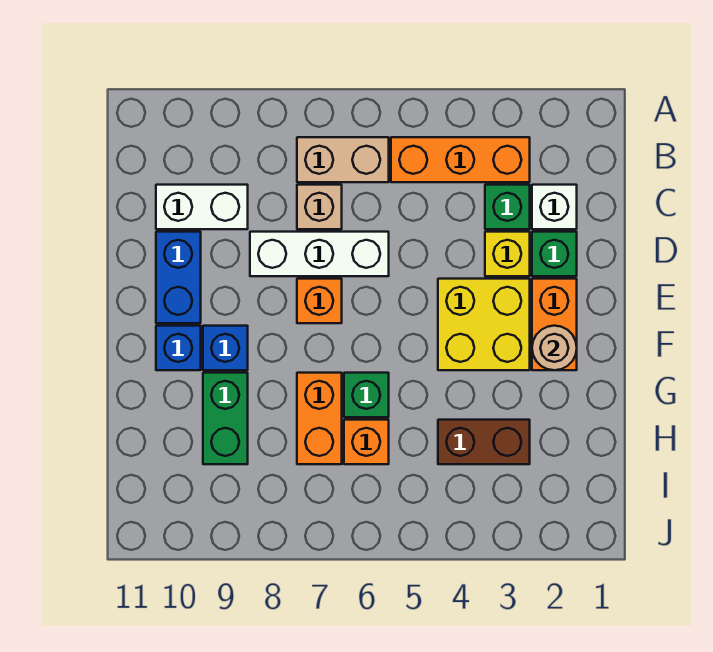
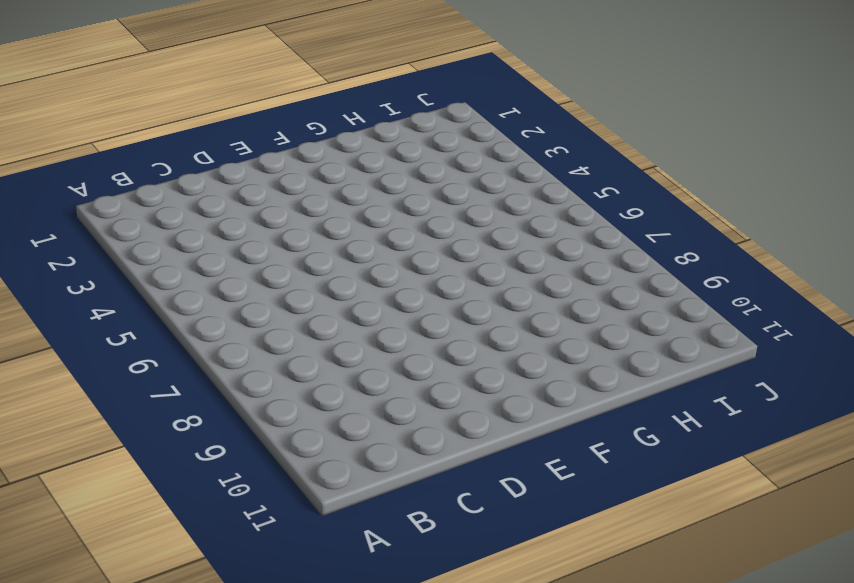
none -> orange brick B3:B5 level 1
none -> tan brick B6:B7 level 1
none -> white brick C2 level 1

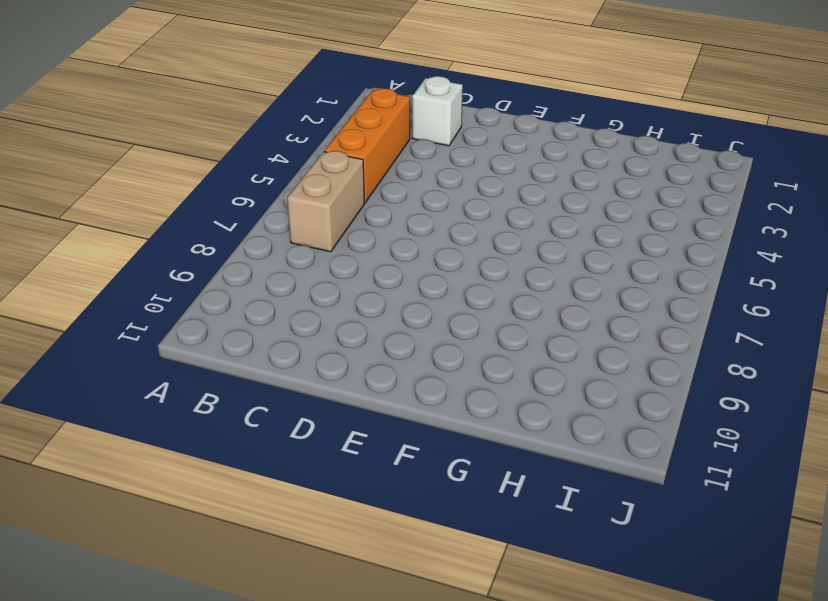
none -> green brick C3 level 1
none -> tan brick C7 level 1
none -> white brick C9:C10 level 1

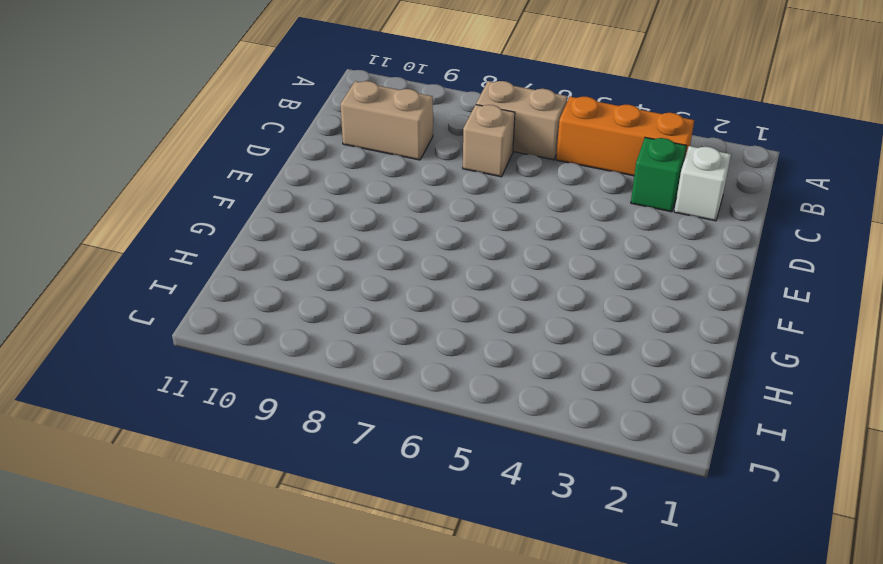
tan brick C9:C10 level 1 -> white brick C9:C10 level 1
none -> green brick D2 level 1
none -> yellow brick D3 level 1
none -> white brick D6:D8 level 1

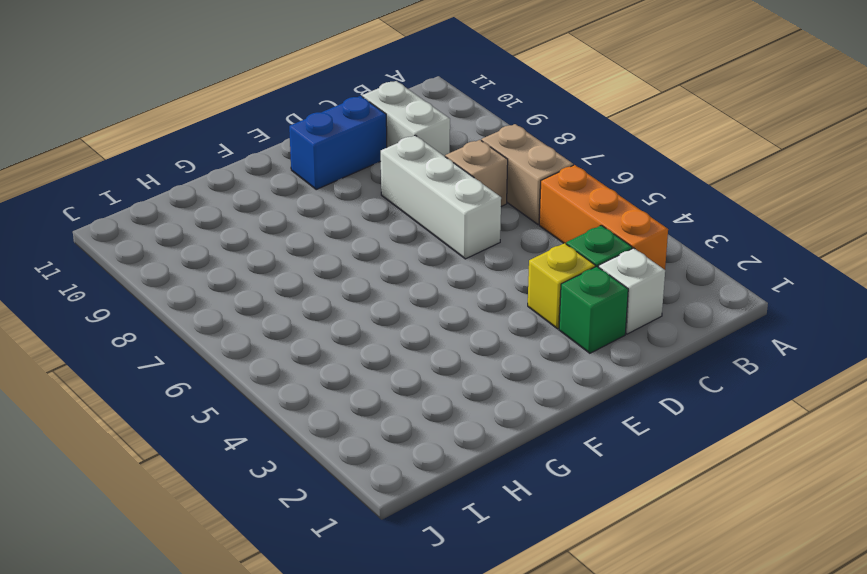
none -> orange brick E2:F2 level 1
none -> yellow brick E3:F4 level 1
none -> orange brick E7 level 1

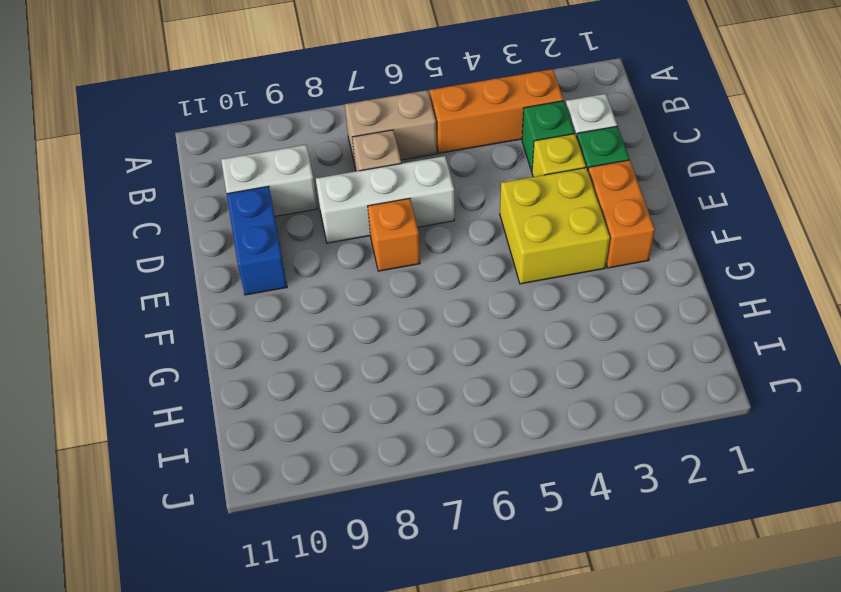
none -> blue brick F9 level 1
none -> blue brick F10 level 1
none -> green brick G6 level 1

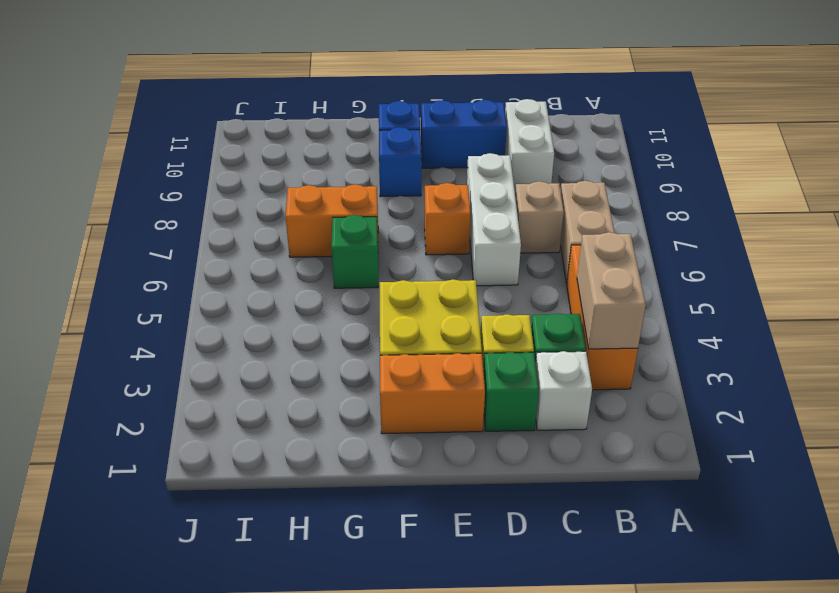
tan brick B3:B4 level 2 -> none
none -> green brick G9:H9 level 1
none -> brown brick H3:H4 level 1
none -> orange brick H6 level 1

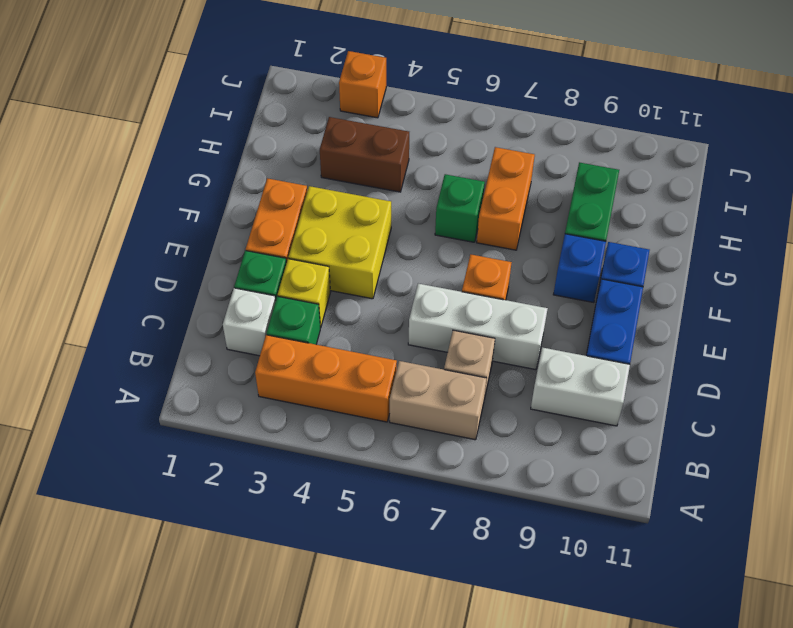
orange brick J3 level 1 -> orange brick H6 level 1
none -> tan round brick F2 level 2

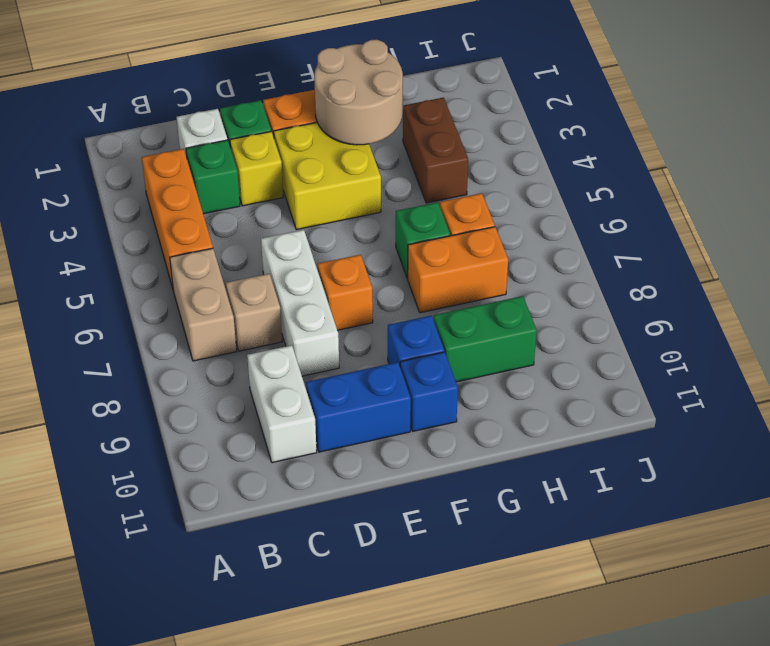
tan round brick F2:G3 level 2 -> tan round brick F2 level 2

